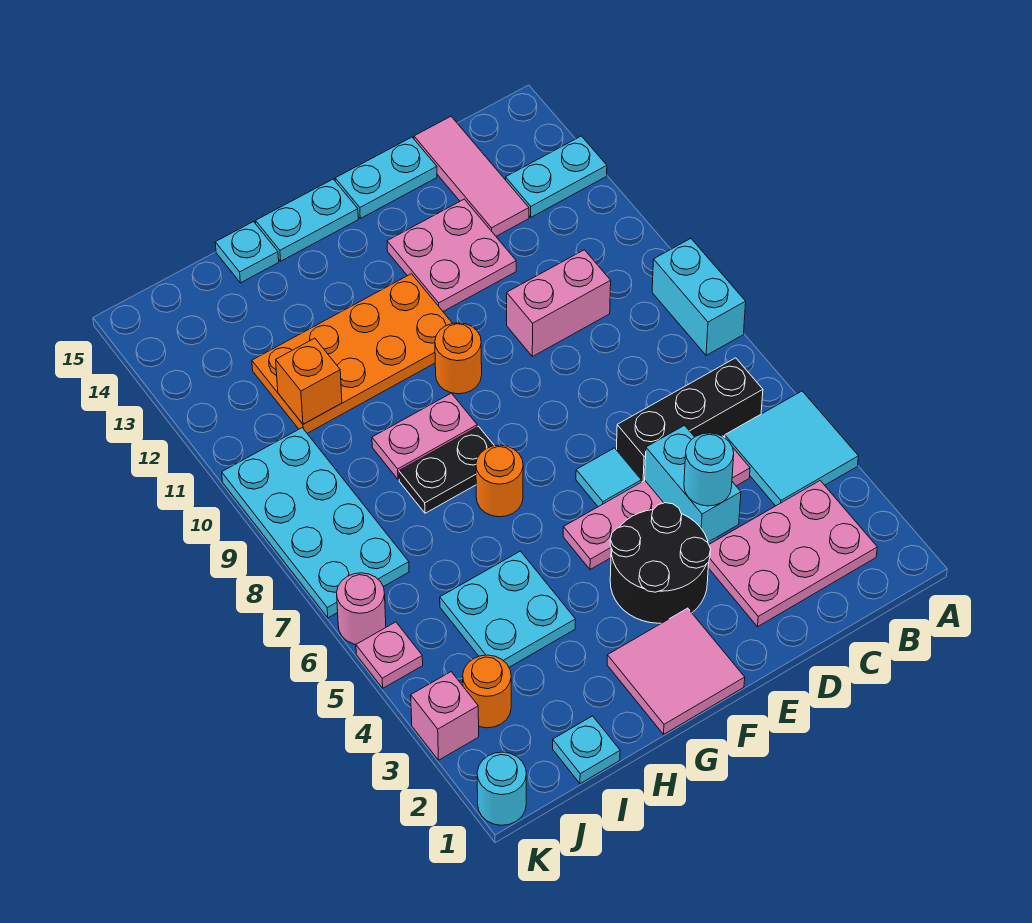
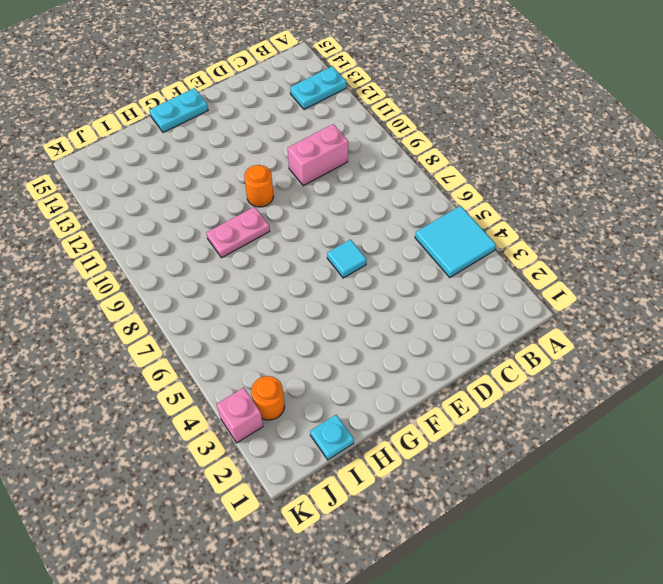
none -> cyan brick A8:A9 level 1
none -> pink plate B2:D3 level 1
none -> black brick B6:D6 level 1
none -> pink plate C5:F5 level 1

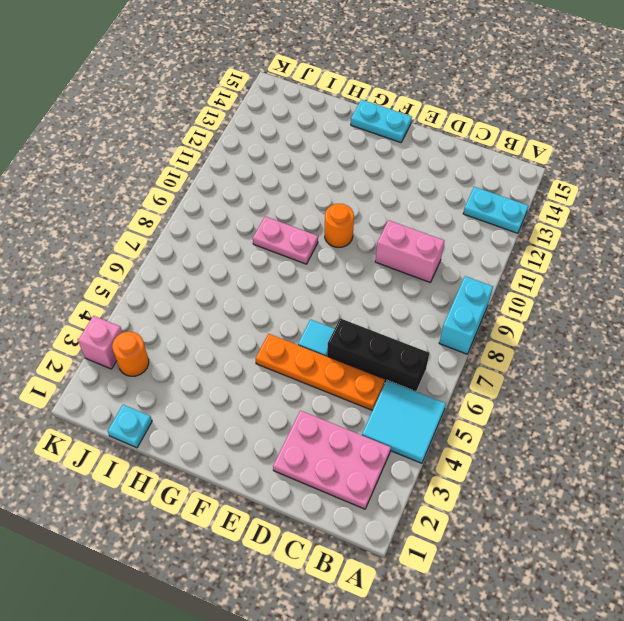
orange plate C5:F5 level 1 -> pink plate C5:F5 level 1
none -> pink tile C13:C15 level 1
none -> pink plate D12:E13 level 1
none -> cyan plate D15:E15 level 1
none -> black round brick E3:F4 level 1

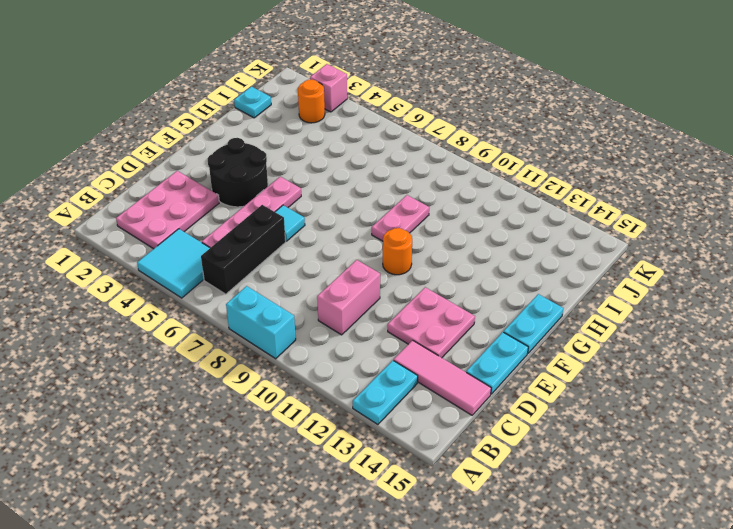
none -> pink tile F1:G2 level 1
none -> orange plate F11:I12 level 1
none -> orange round brick G7 level 1
none -> black plate G8:H8 level 1

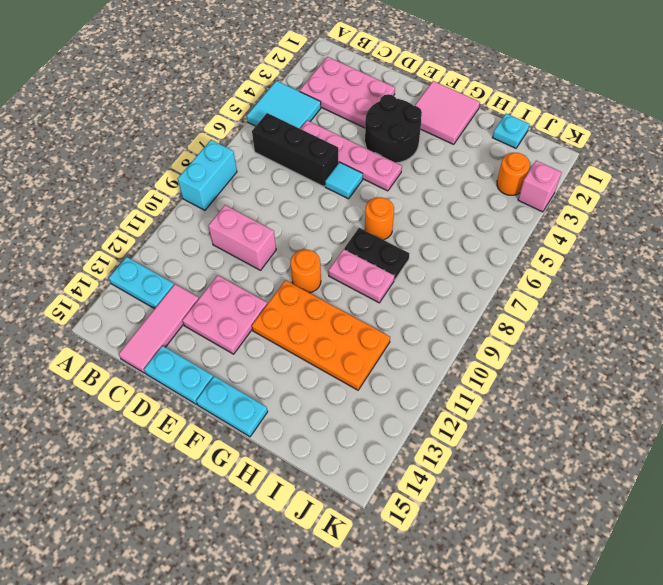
none -> cyan plate H4:I5 level 1
none -> cyan plate H15 level 1
none -> cyan plate J7:K10 level 1
none -> cyan round brick K1 level 1

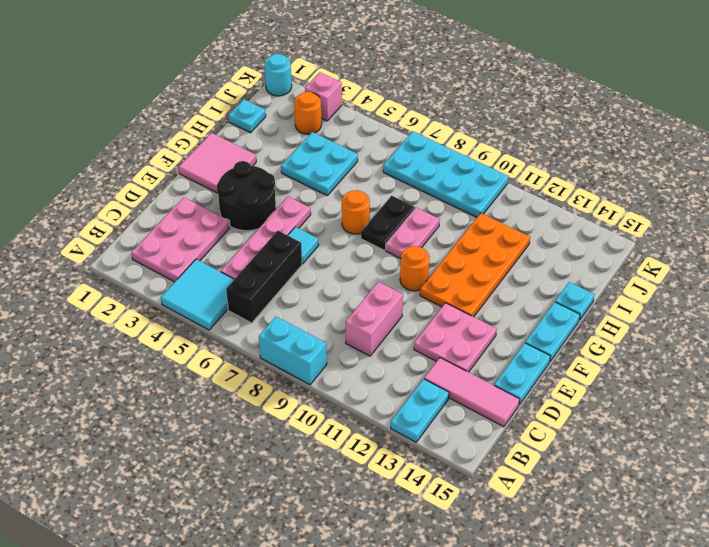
none -> pink plate K5 level 1
none -> pink round brick K6 level 1
none -> cyan brick D4:D5 level 2
none -> orange brick I11 level 2

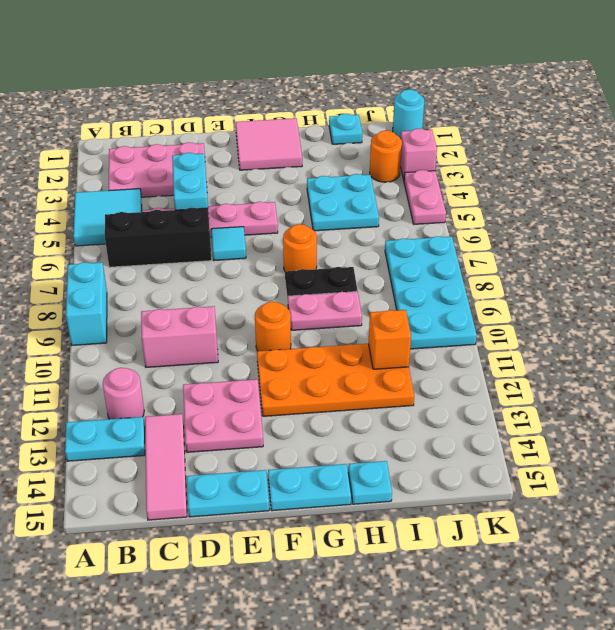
pink round brick B12 level 1 -> pink round brick K6 level 1
pink plate K4:K5 level 1 -> pink plate K5 level 1
none -> black round brick E3:F4 level 1
none -> cyan round brick D4 level 3

